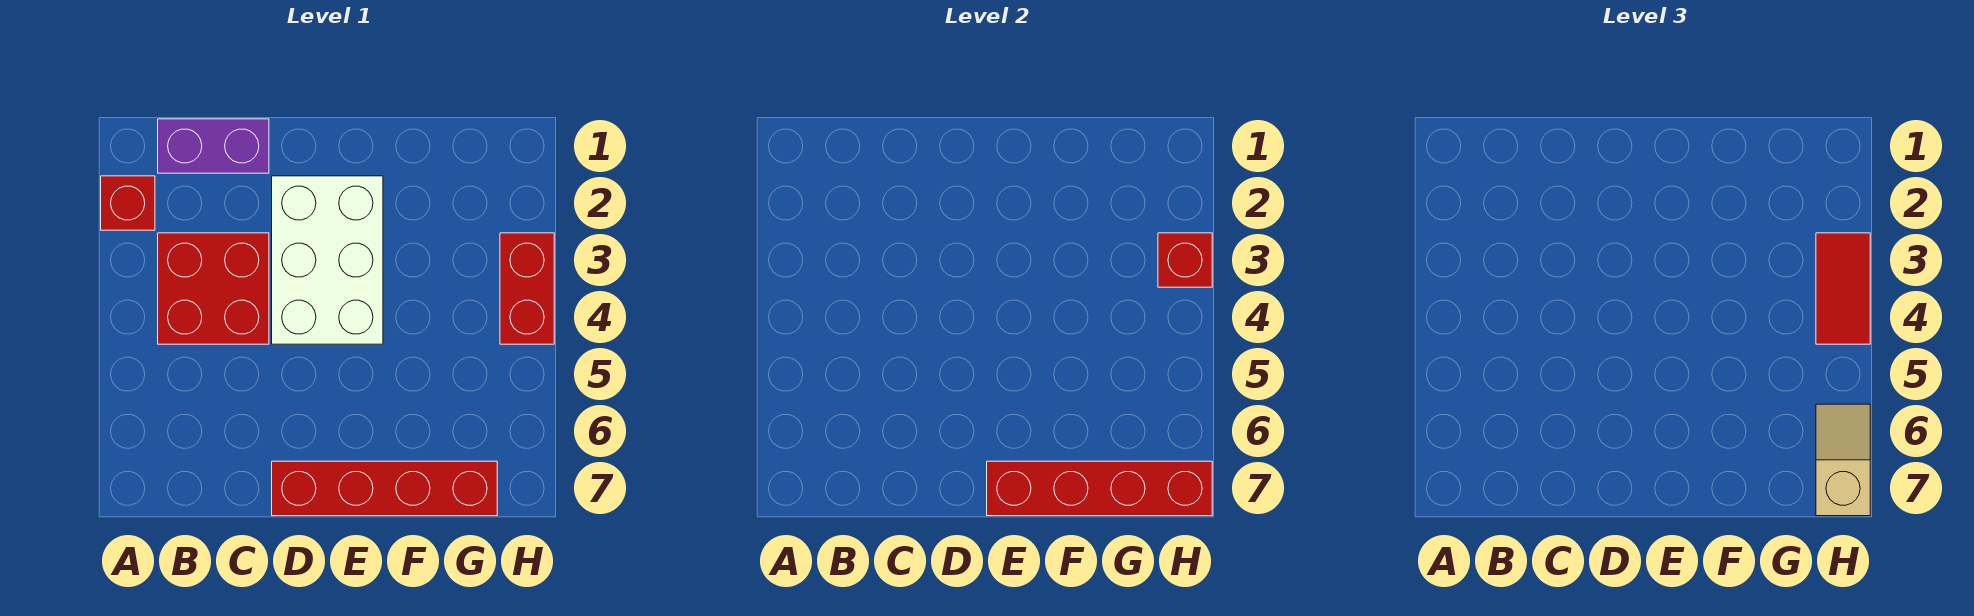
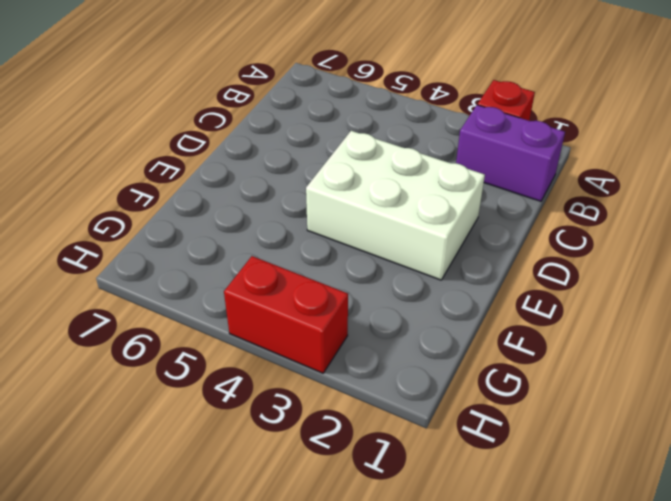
purple brick B1:B2 level 1 -> purple brick B1:C1 level 1
none -> red brick B3:C4 level 1
none -> red brick D7:G7 level 1

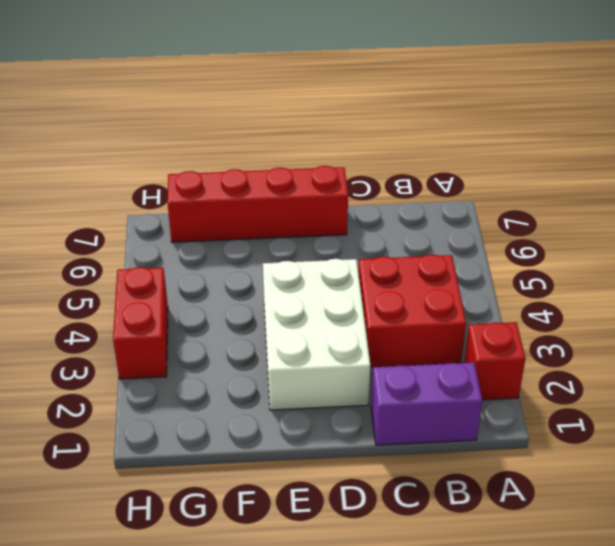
none -> red brick E7:H7 level 2
none -> red brick H3 level 2

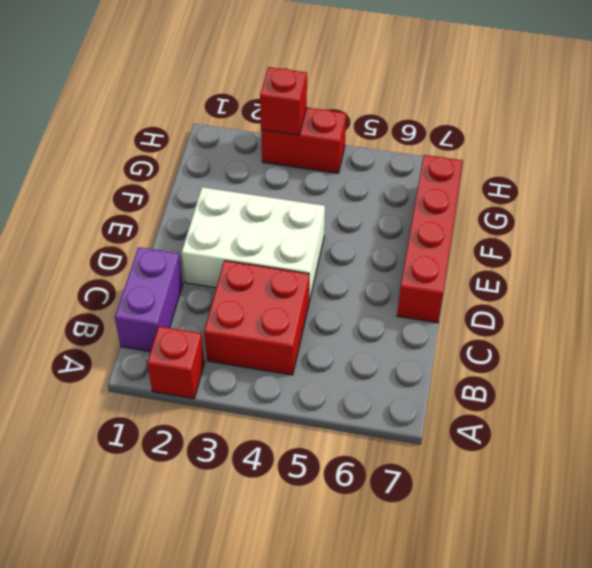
none -> red brick E7:H7 level 2
none -> red tile H3:H4 level 3

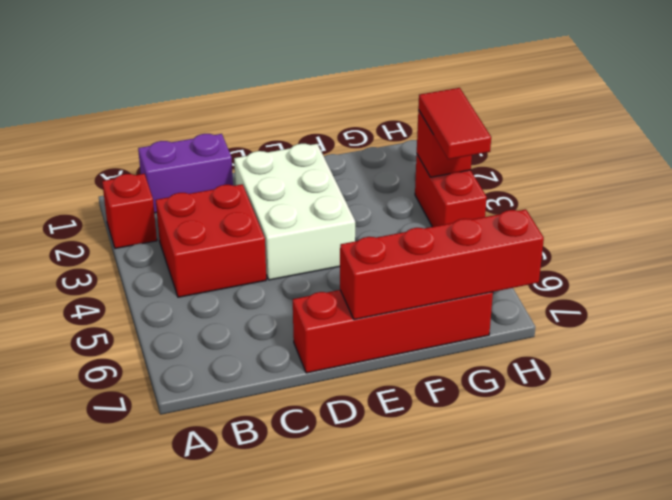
none -> tan slope H6:H7 level 3 top 7

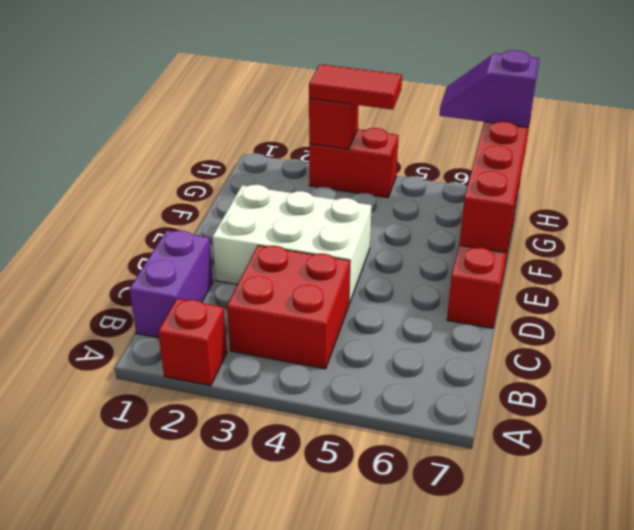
purple slope H6:H7 level 3 top 7 -> tan slope H6:H7 level 3 top 7

